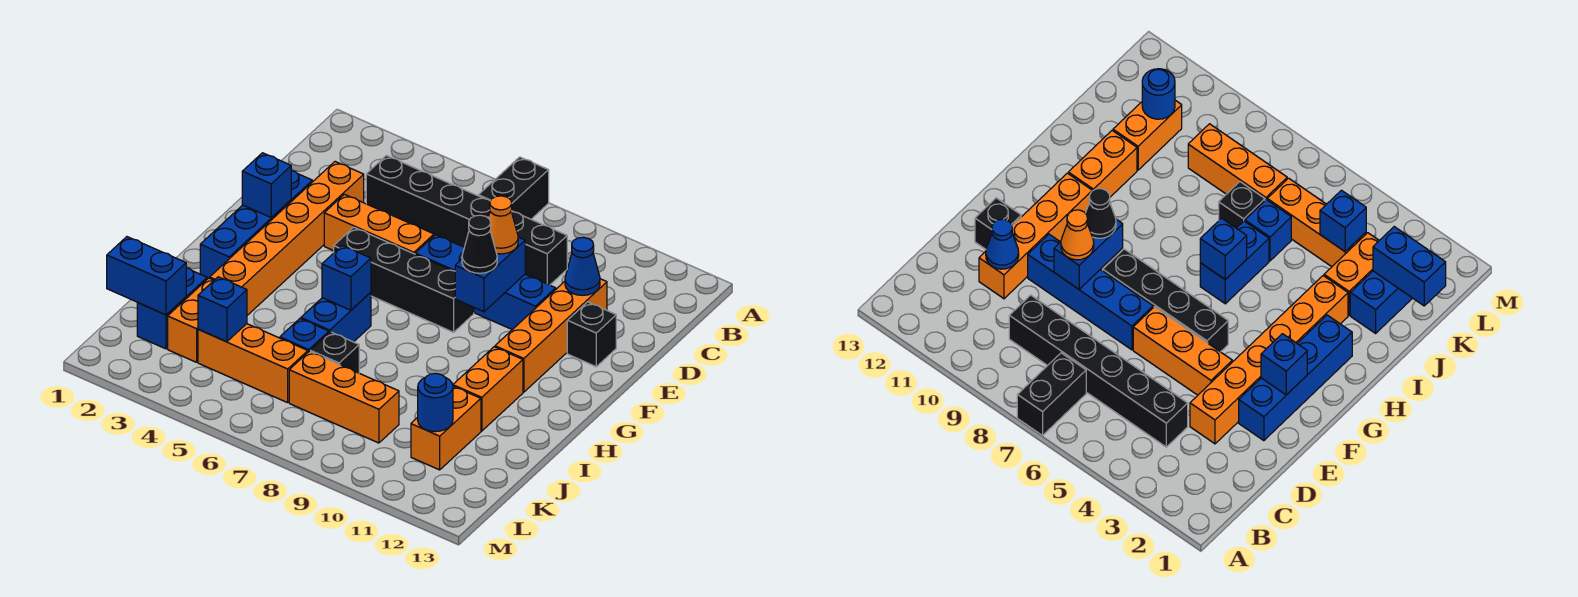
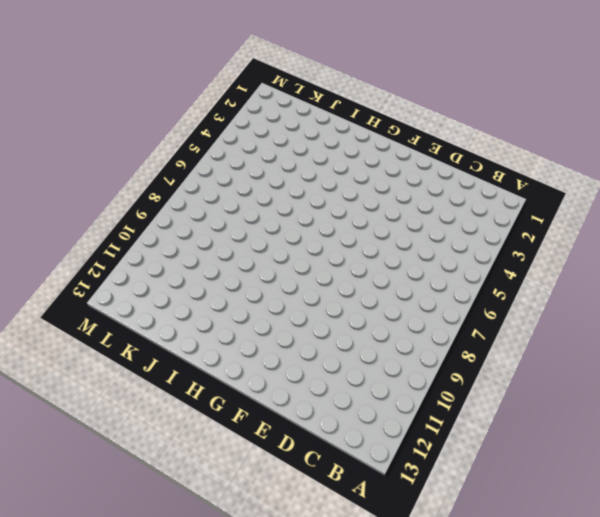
none -> black brick A7:B7 level 1
none -> black brick C4:C9 level 1
none -> orange brick D3:I3 level 1

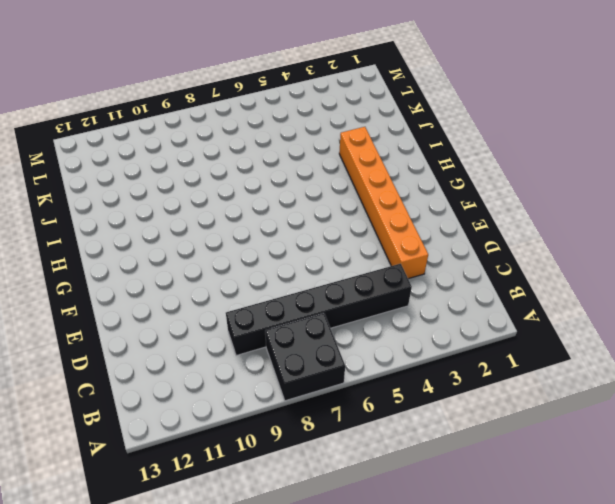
black brick A7:B8 level 1 -> black brick A7:B7 level 1
none -> orange brick D11:G11 level 1
none -> blue brick E2:H2 level 1
none -> orange brick E4:E6 level 1

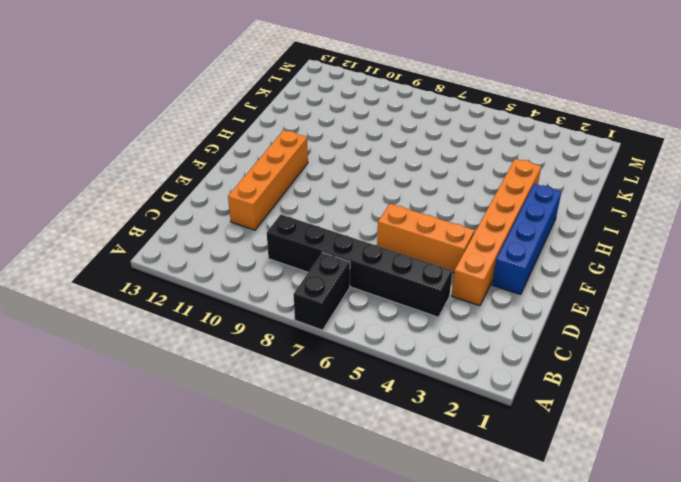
none -> blue brick E7:E10 level 1
none -> black brick E12 level 1
none -> black brick F5:F8 level 1

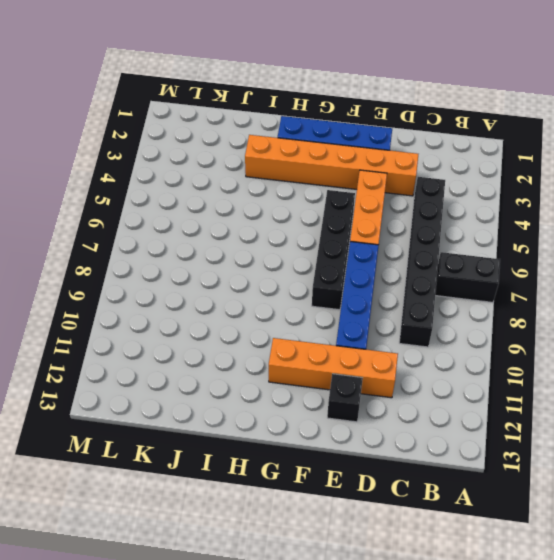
none -> blue brick H6:I6 level 1
none -> orange brick H11:I11 level 1
none -> blue brick J2:K2 level 1

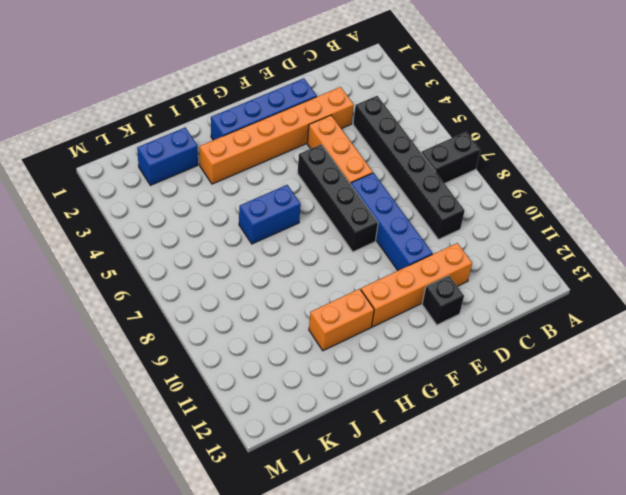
none -> orange brick J3:K3 level 1
none -> blue brick J6 level 1
none -> black brick J7 level 1

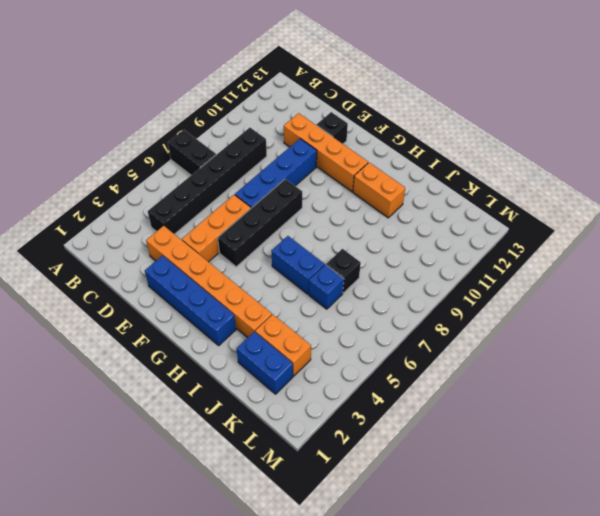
none -> orange brick J11:K11 level 1
none -> orange brick K4:K6 level 1
none -> orange brick K7:K9 level 1

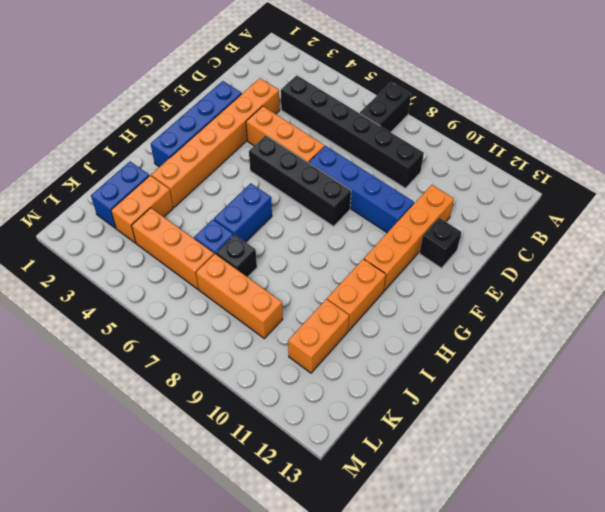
none -> blue cone D11 level 2
none -> blue brick E9:F9 level 2
none -> blue brick F2 level 2

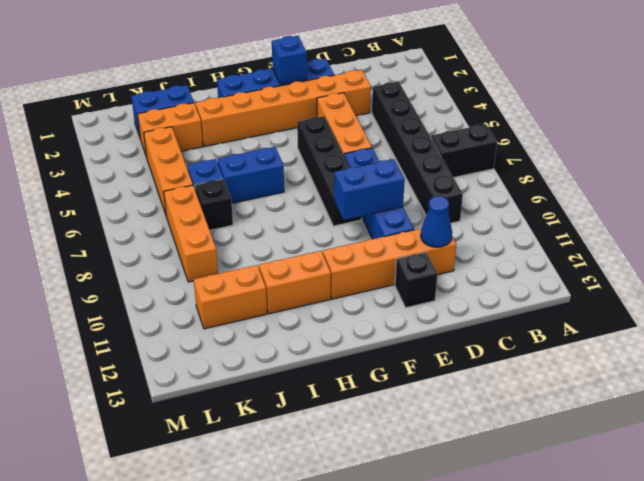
none -> blue brick H6 level 2
none -> blue brick K1:K2 level 2
none -> blue brick K4 level 2

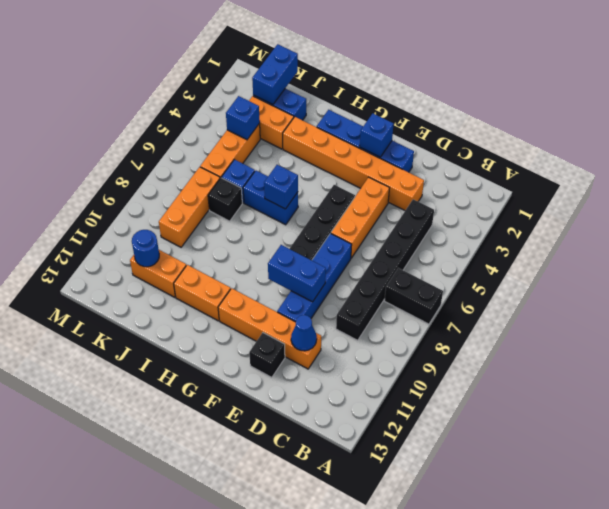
none -> orange cone E9 level 3
none -> black cone F9 level 3

